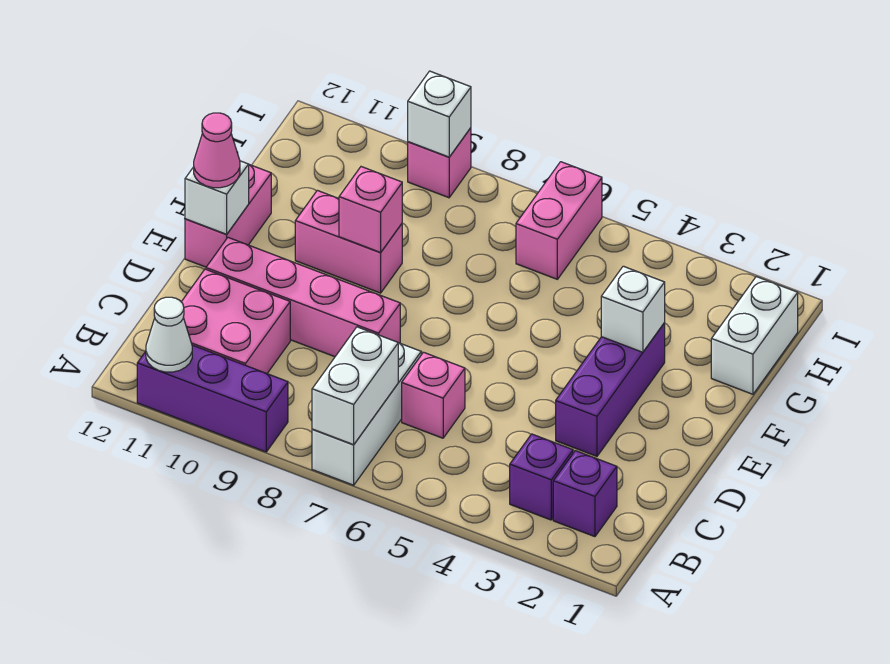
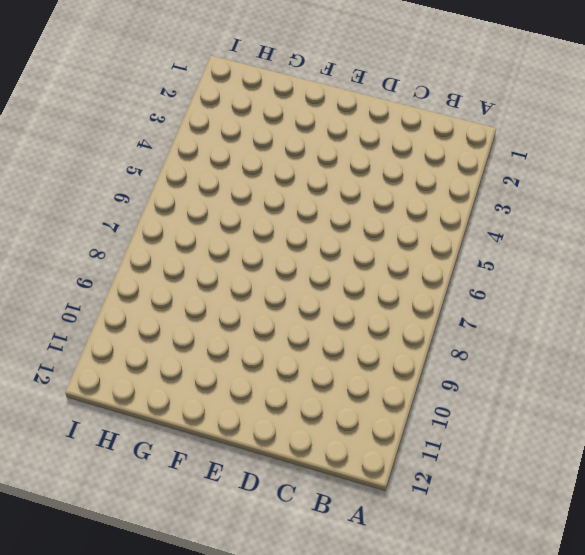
none -> white brick A7:C7 level 1
none -> purple brick A9:A11 level 1
none -> purple brick B2 level 1

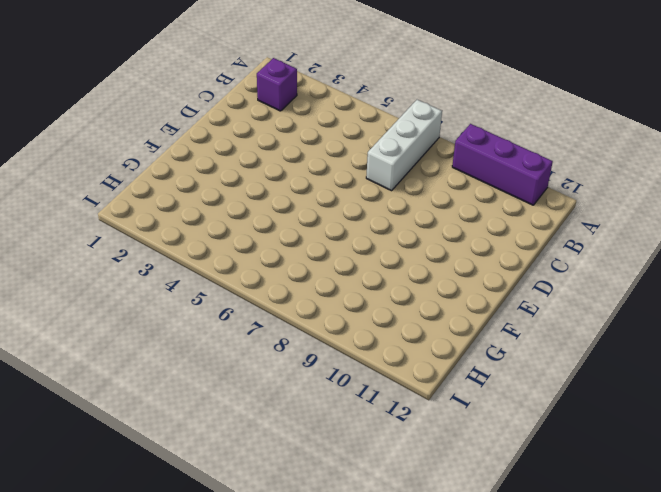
none -> purple brick B3 level 1
none -> pink brick B10:C11 level 1
none -> pink brick C6 level 1

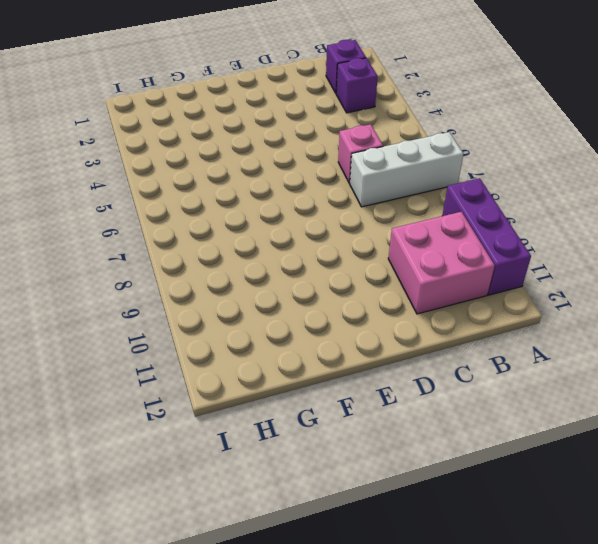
none -> purple brick D3:F3 level 1
none -> pink brick D8:D11 level 1
none -> pink brick E12:F12 level 1

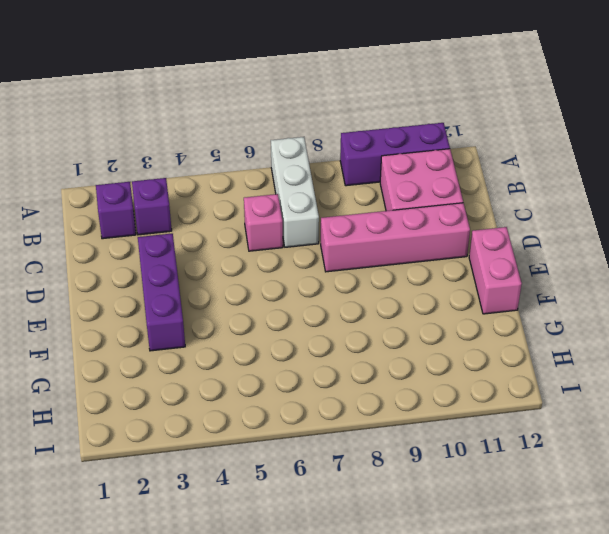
none -> pink brick F9:F10 level 1
none -> white brick G1:H1 level 1
none -> pink brick H6:I6 level 1

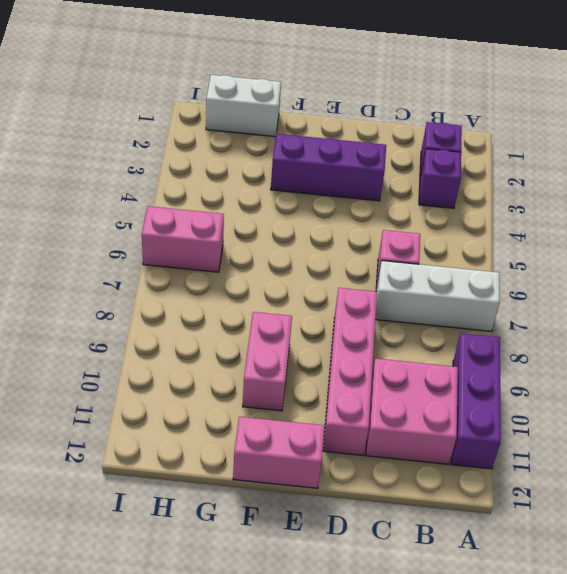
none -> pink brick I9 level 1
none -> white brick A7:B7 level 2
none -> white cone A11 level 2

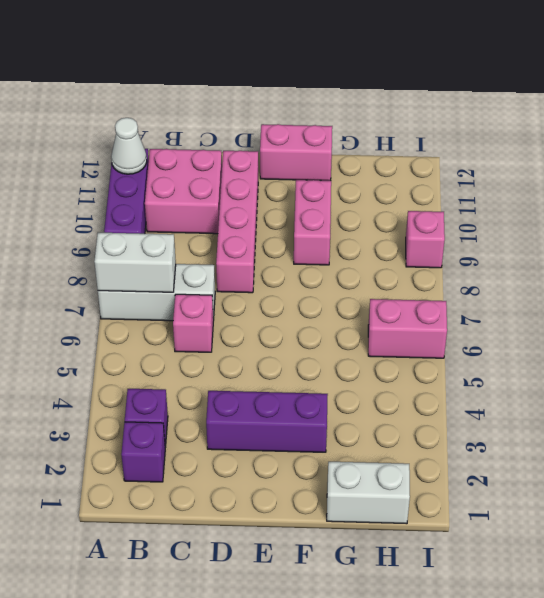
none -> white brick E12 level 2
none -> white brick F3 level 2
none -> pink brick F9 level 2

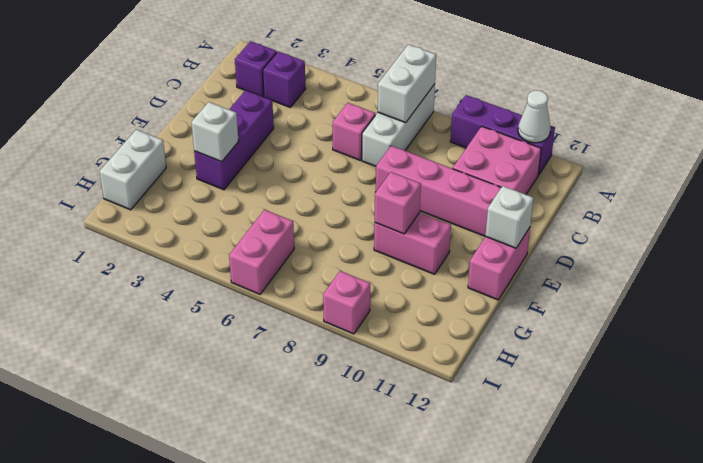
none -> white brick I9 level 2
none -> pink cone E12 level 3

